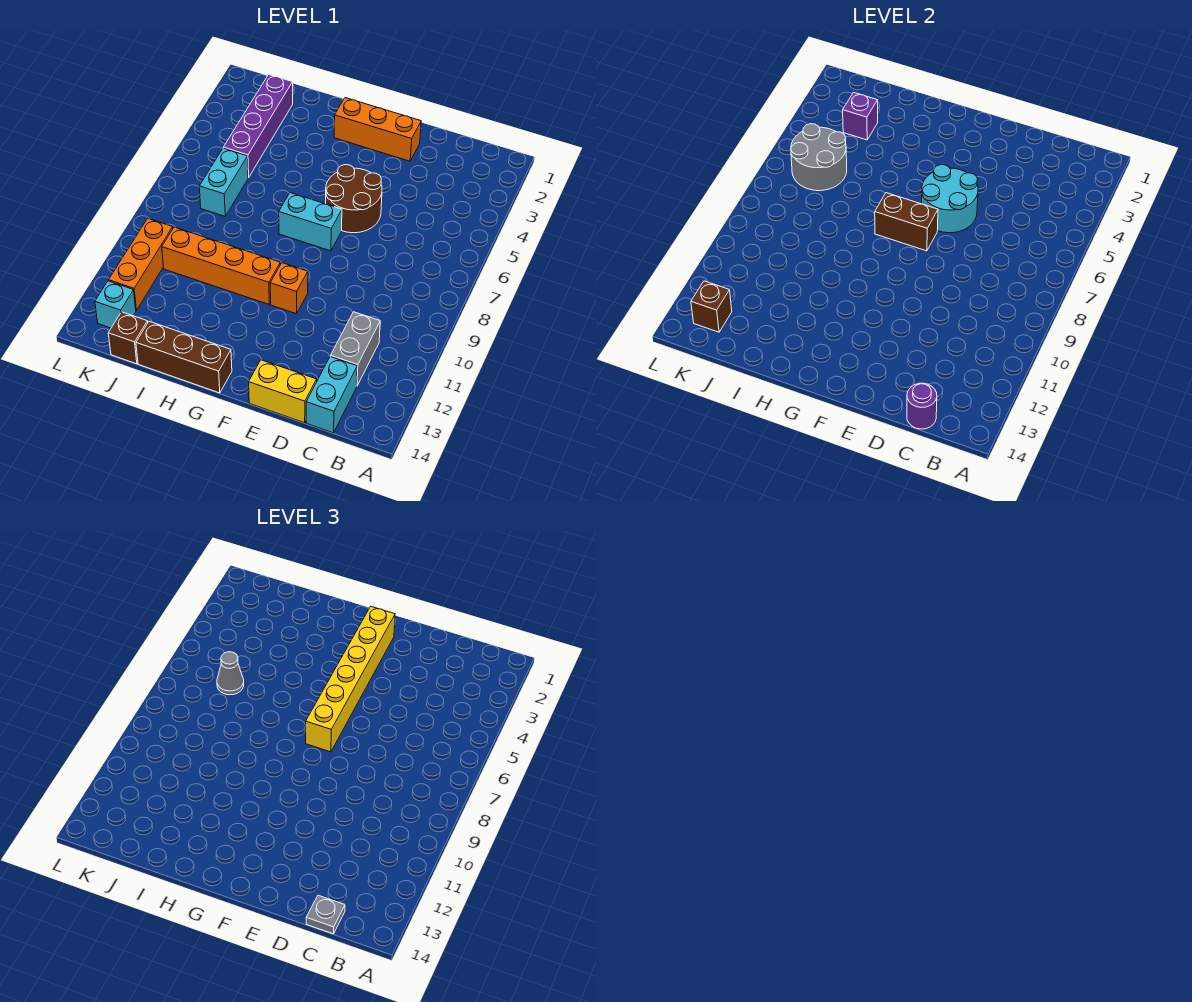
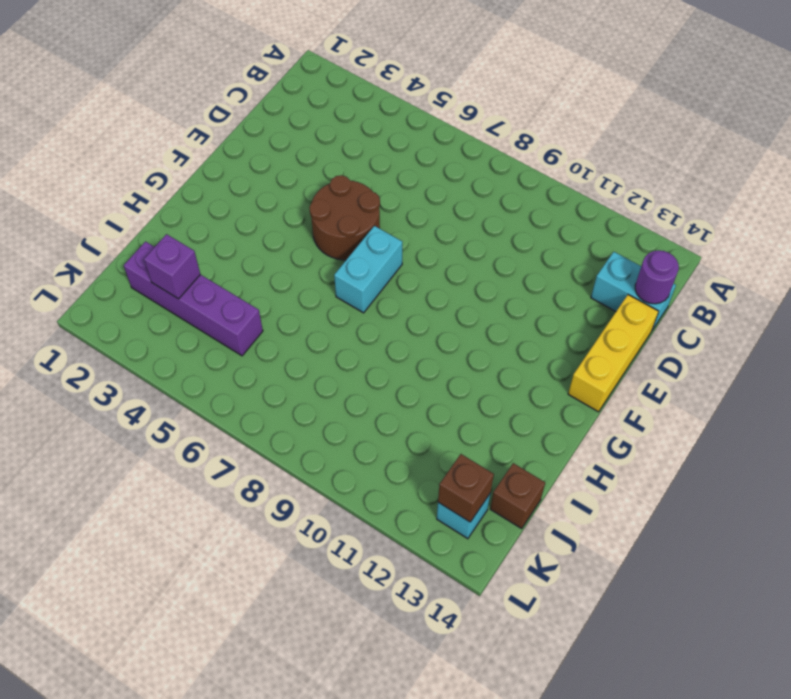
yellow brick D14:F14 level 1 -> yellow brick D14:E14 level 1
none -> grey brick C11:C12 level 1
none -> orange brick E2:G2 level 1
none -> orange brick F10 level 1

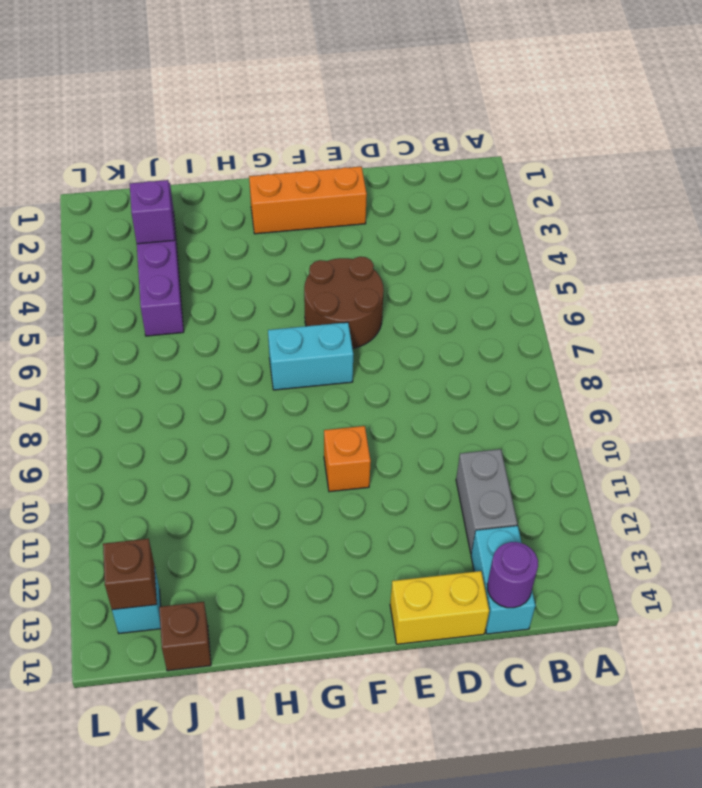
none -> orange brick G10:J10 level 1
none -> brown brick G14:I14 level 1
none -> cyan brick J6:J7 level 1

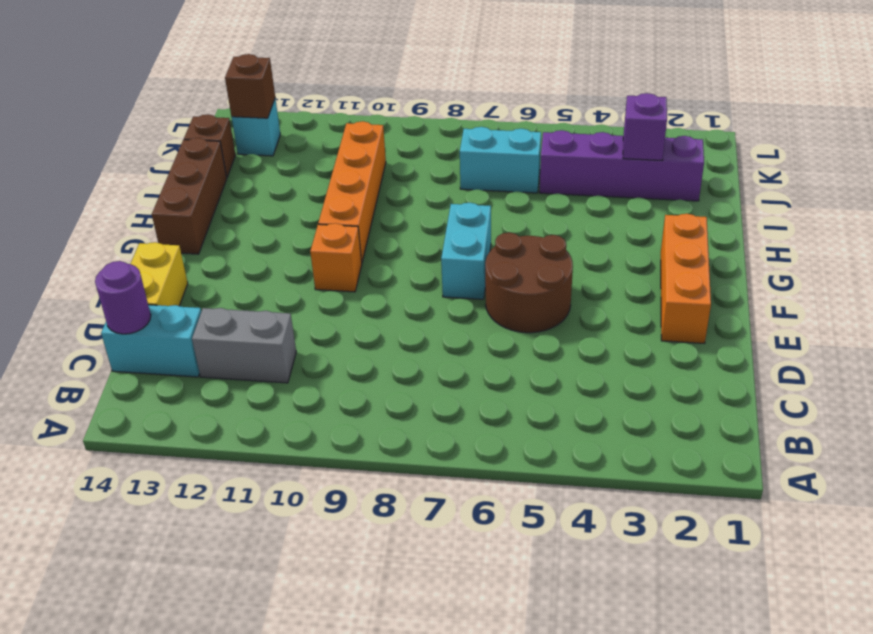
none -> orange brick K10:K12 level 1
none -> cyan round brick E5:F6 level 2
none -> brown brick F7:G7 level 2

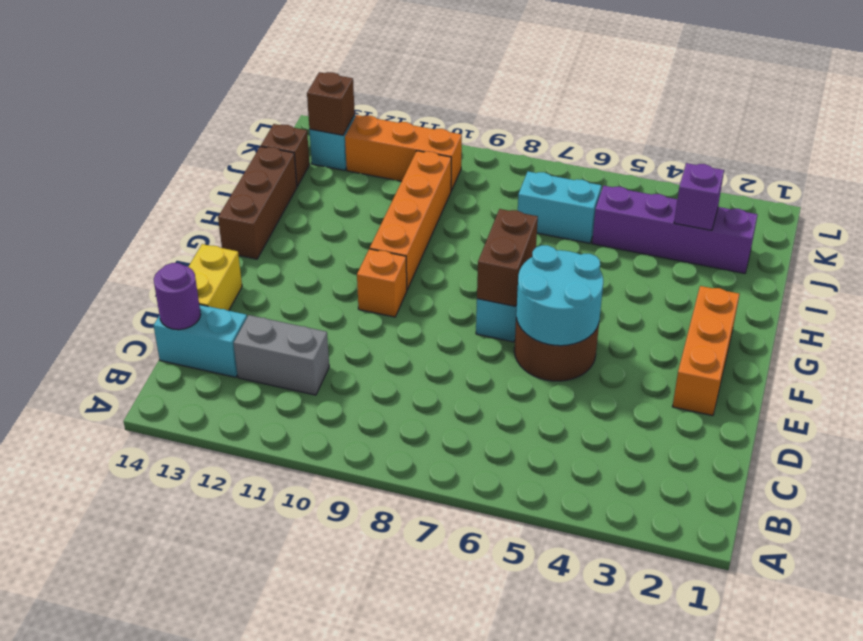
none -> grey round brick J5:K6 level 2
none -> grey plate C14 level 3
none -> yellow brick F2:F7 level 3

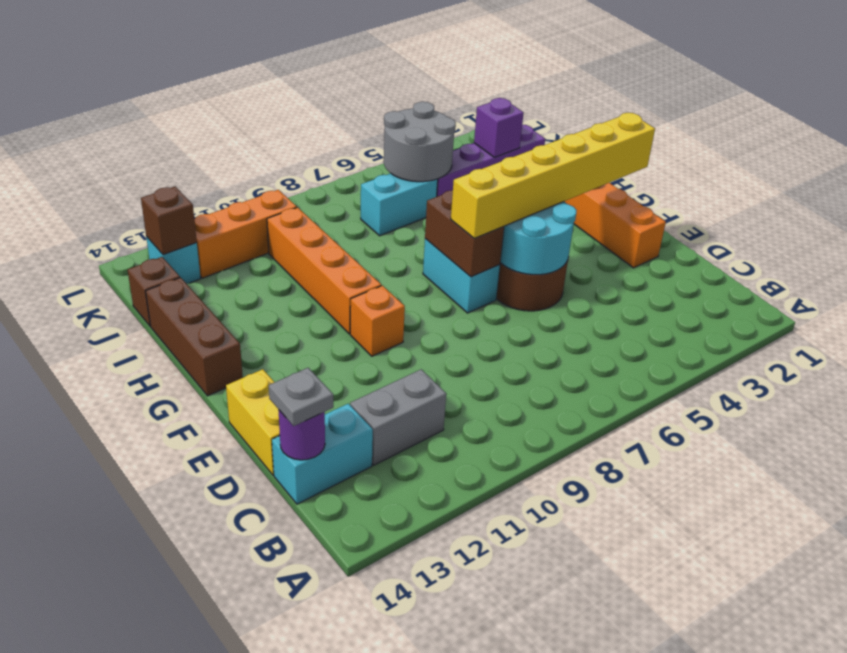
none -> grey cone J6 level 3

